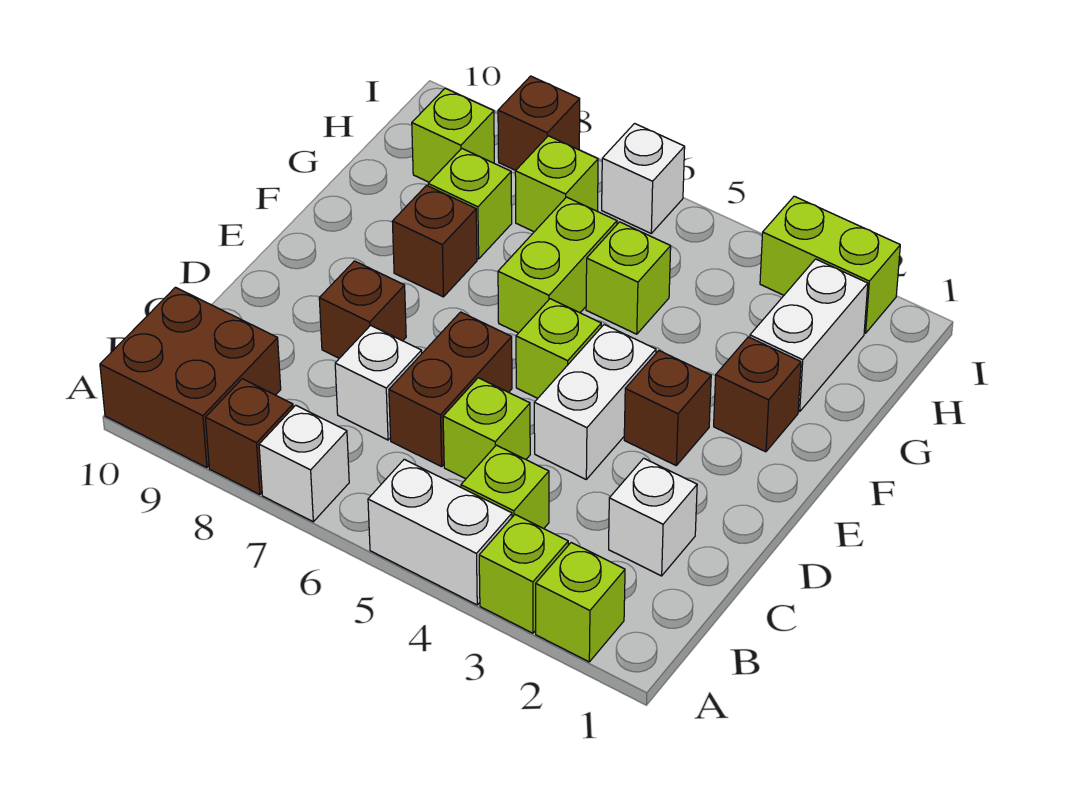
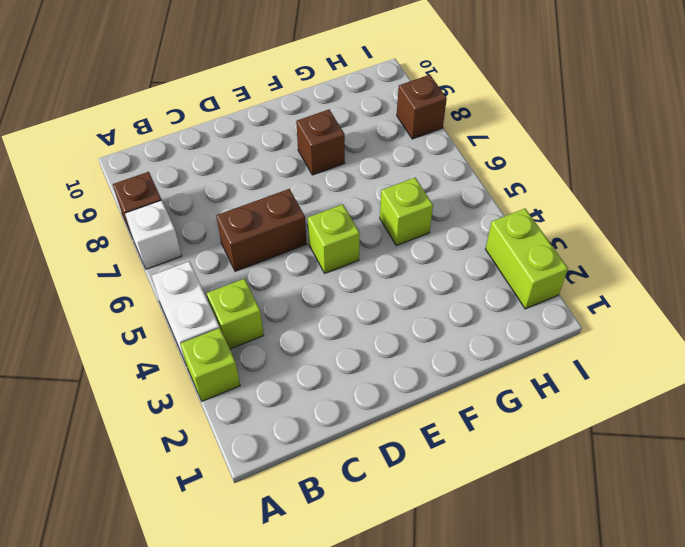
none -> lime brick A2 level 1
none -> brown brick A9:B10 level 1
none -> white brick C2 level 1

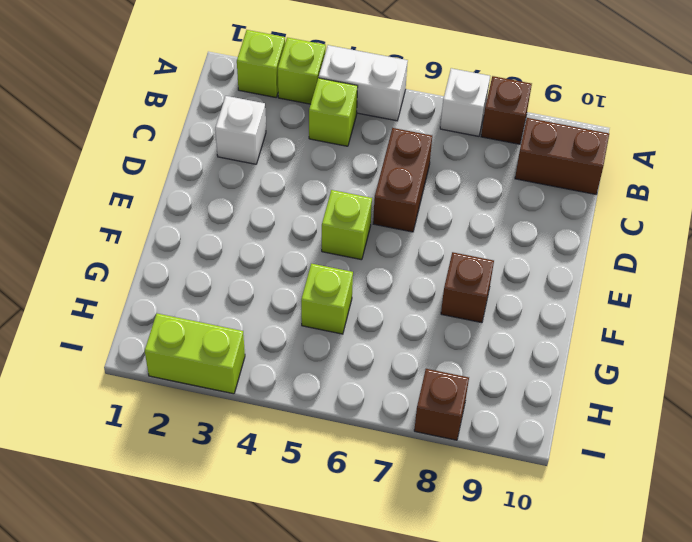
brown brick B9:B10 level 1 -> brown brick A9:B10 level 1
none -> lime brick C5 level 1
none -> white brick C7 level 1
none -> white brick D4:E4 level 1

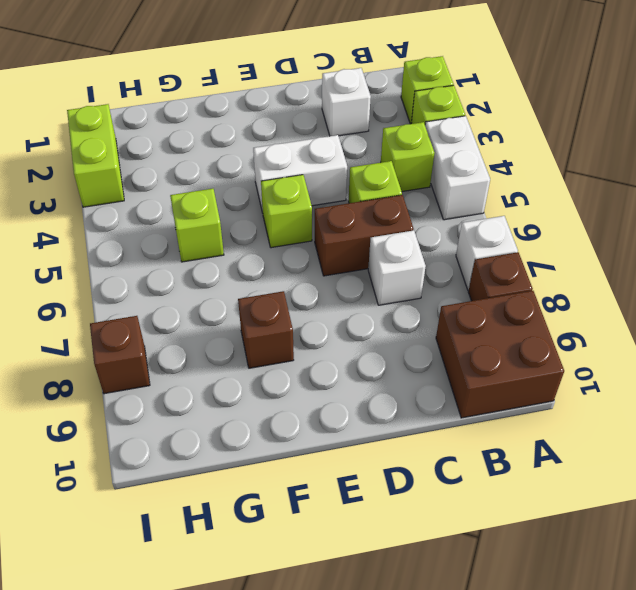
none -> brown brick D8 level 1
none -> brown brick E3 level 1
none -> brown brick F2 level 1

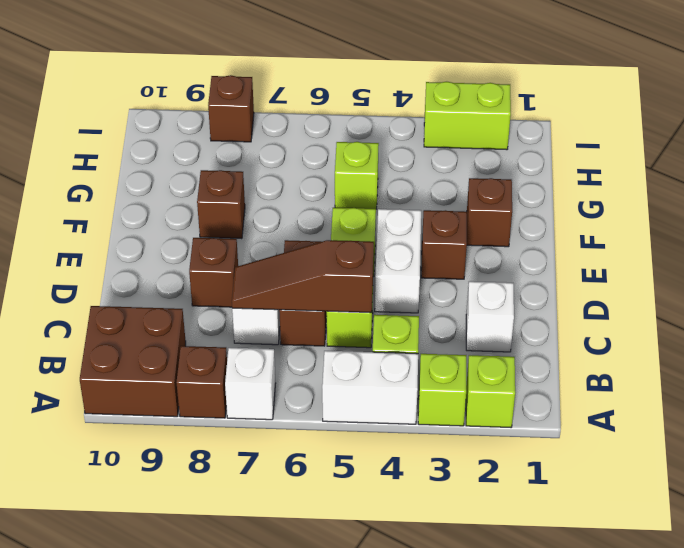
brown slope C5:C7 level 2 top 5 -> none
none -> lime brick F6:G6 level 1
none -> white brick G2:H2 level 1
none -> lime brick G8 level 1

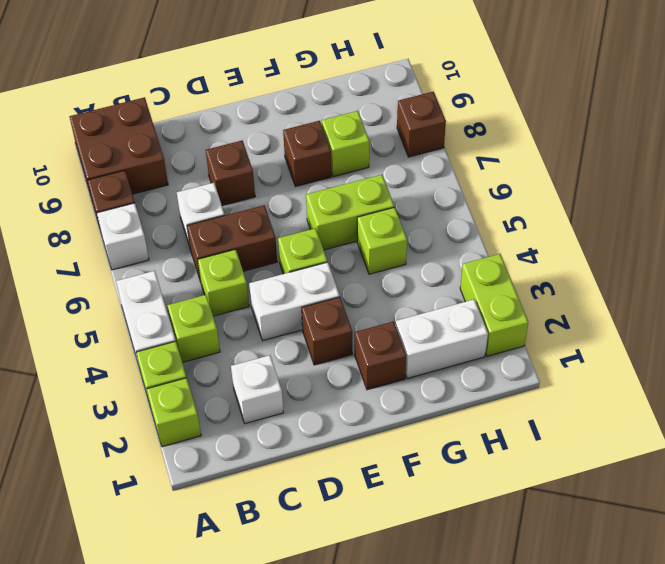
none -> lime brick H7 level 1
none -> lime brick H9 level 1
none -> white brick I6 level 1

